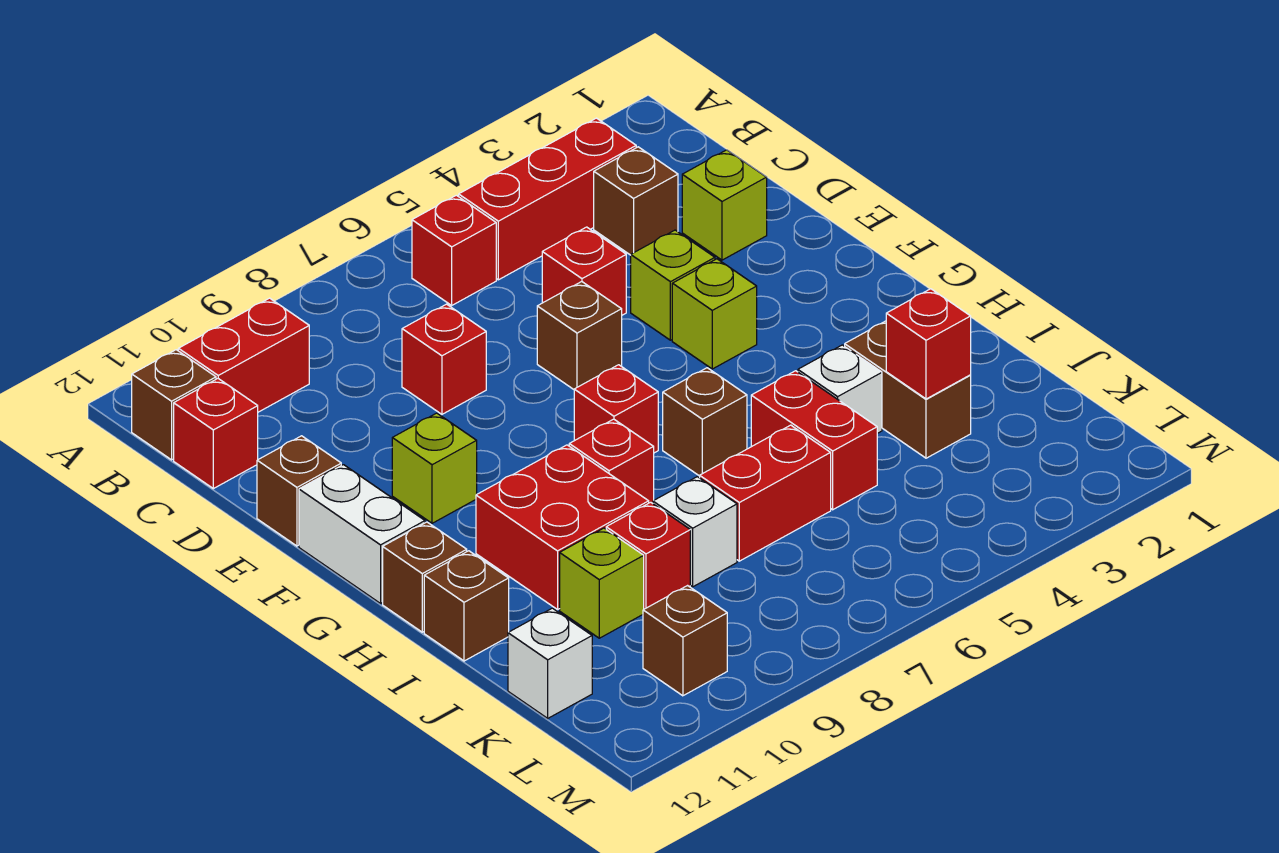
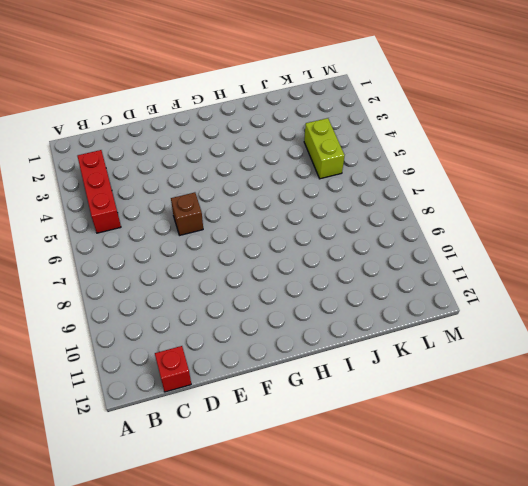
lime brick K4:K5 level 1 -> none
none -> red brick B6 level 1
none -> red brick B10:B11 level 1
none -> brown brick B12 level 1
none -> brown brick C3 level 1

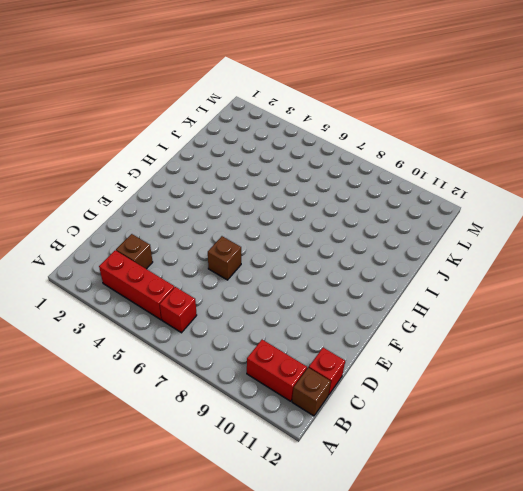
none -> lime brick D2 level 1
none -> red brick D5 level 1
none -> red brick D8 level 1
none -> lime brick E4 level 1

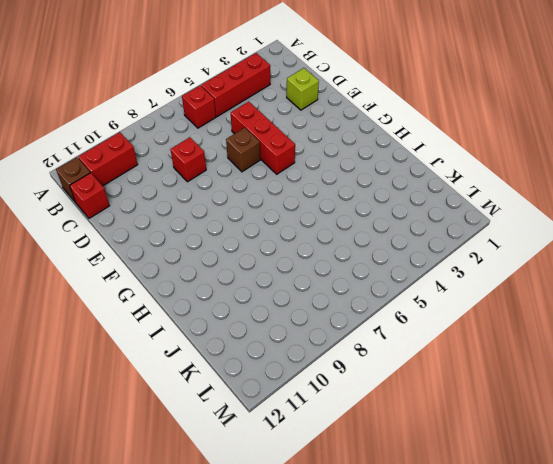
red brick D5:F5 level 1 -> red brick D5 level 1
none -> brown brick C3 level 1
none -> lime brick E4 level 1
none -> brown brick E12 level 1
none -> lime brick F4 level 1

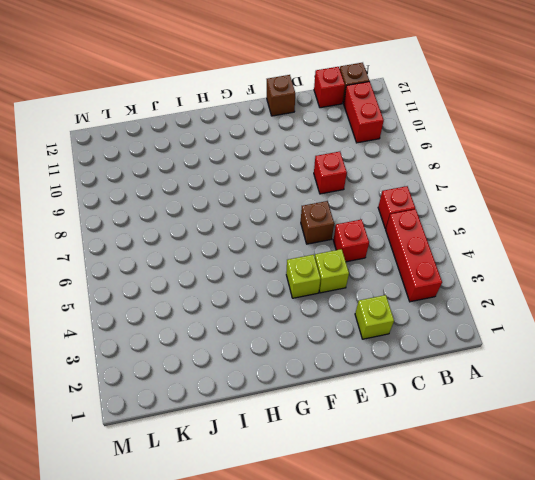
none -> brown brick C3 level 1
none -> lime brick F10 level 1
none -> white brick F12:G12 level 1
none -> red brick G7 level 1

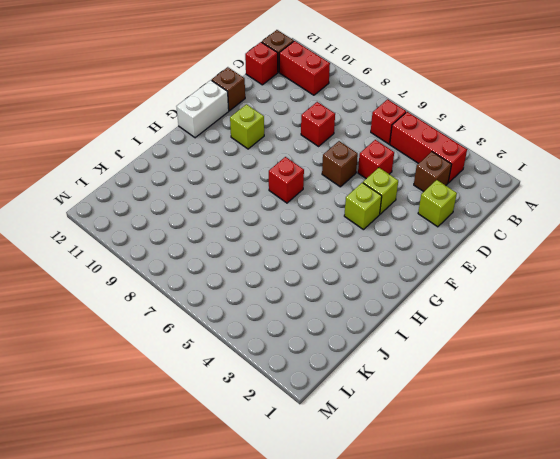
none -> brown brick H6 level 1
none -> red brick H8 level 1
none -> red brick H9:I10 level 1
none -> brown brick H12 level 1

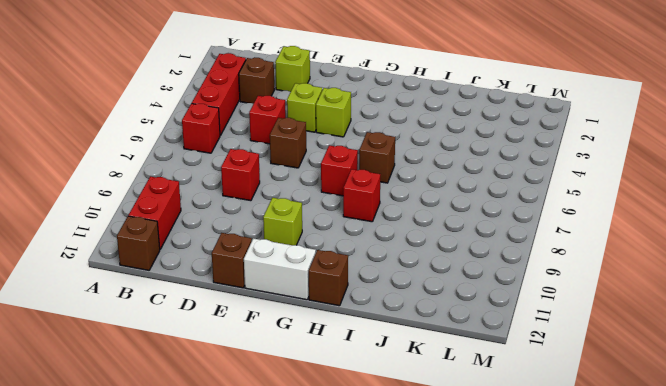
none -> red brick C12 level 1
none -> red brick H9:I10 level 1
none -> brown brick I3:J3 level 1
none -> white brick I4 level 1

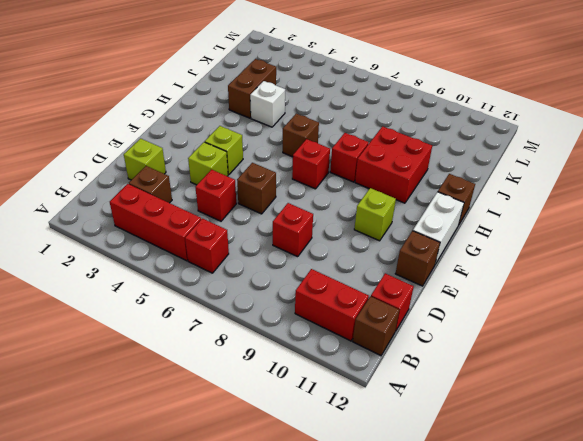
none -> red brick I5:J5 level 1
none -> brown brick I12 level 1
none -> red brick J6:J7 level 1
none -> white brick J8 level 1

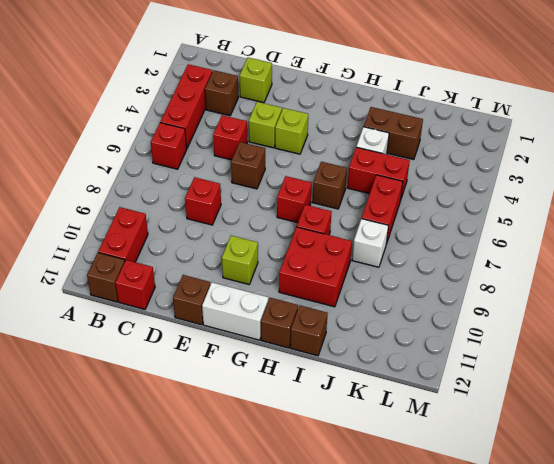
none -> red brick J9 level 1
none -> lime brick J10 level 1
none -> white brick K12 level 1
none -> brown brick L10 level 1

